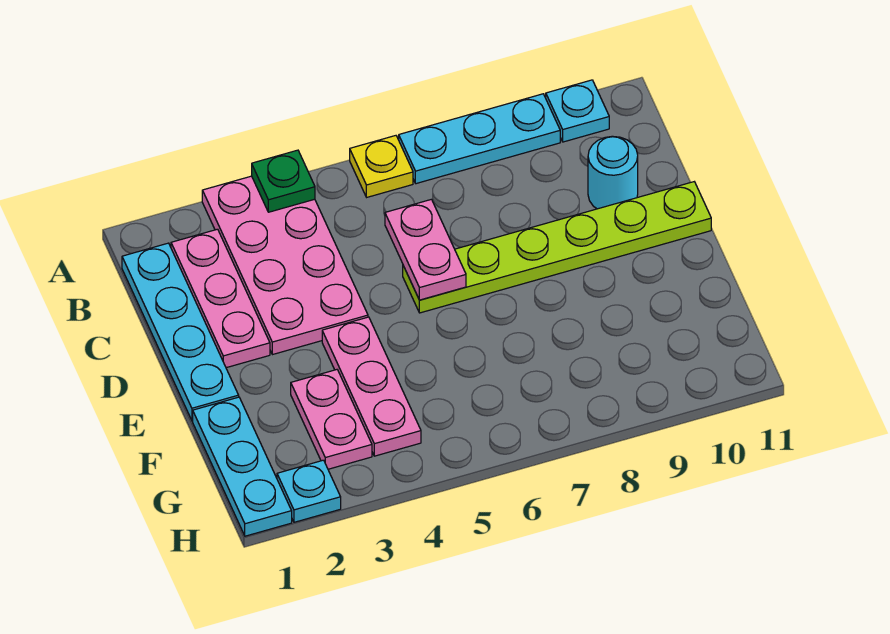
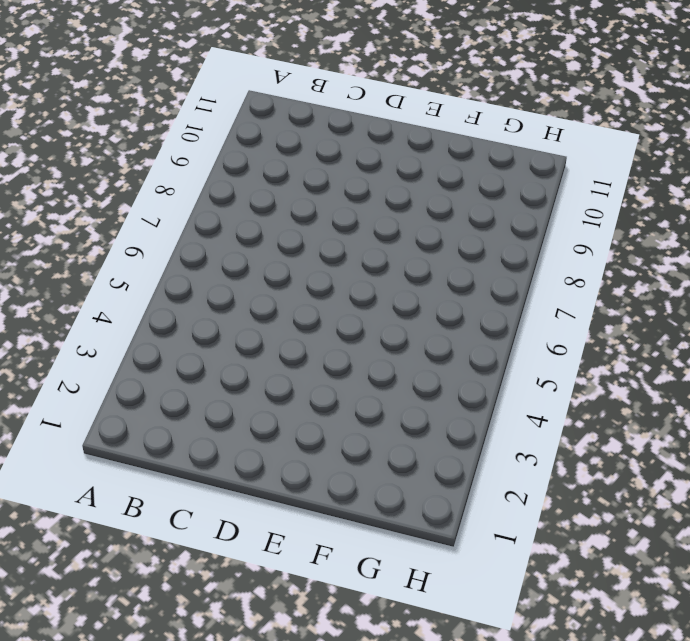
none -> pink plate A3:D4 level 1
none -> yellow plate A6 level 1
none -> cyan plate A7:A9 level 1

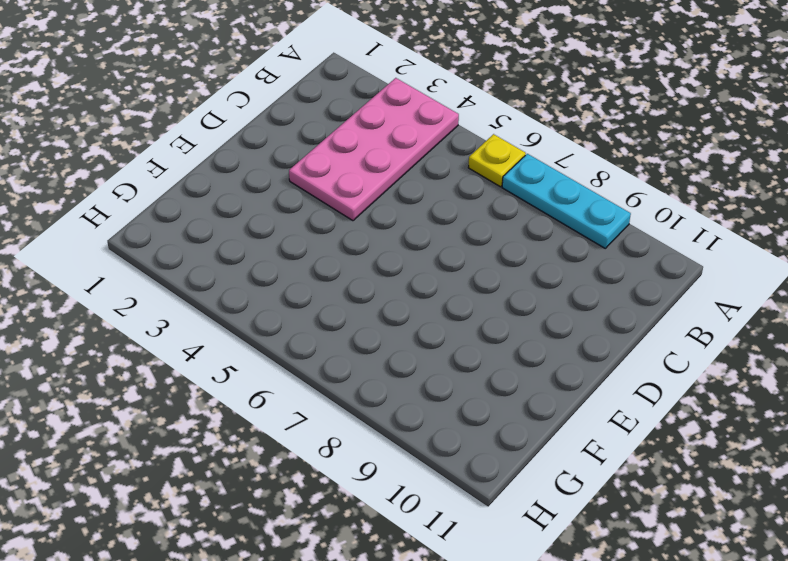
none -> cyan plate A10 level 1
none -> cyan plate B1:E1 level 1
none -> pink plate B2:D2 level 1

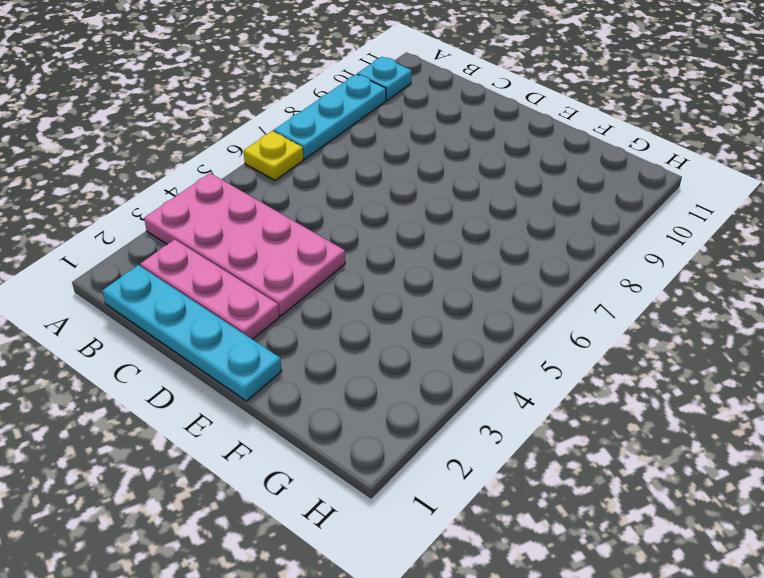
none -> cyan round brick C10 level 1
none -> lime plate D6:D11 level 1
none -> pink plate E4:G4 level 1

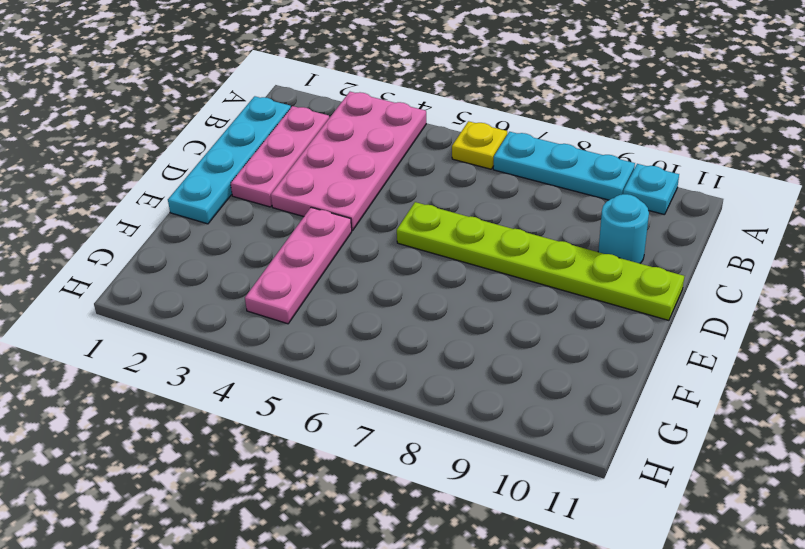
none -> cyan plate F1:H1 level 1
none -> pink plate F3:G3 level 1
none -> cyan plate H2 level 1

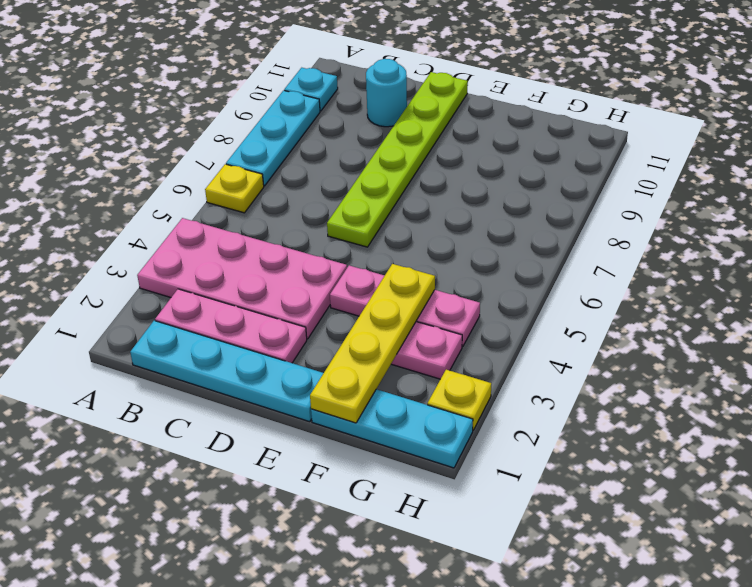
yellow plate F1:F4 level 2 -> none
yellow plate H2 level 1 -> cyan plate H2 level 1
none -> green plate A4 level 2
none -> pink plate C6:D6 level 2

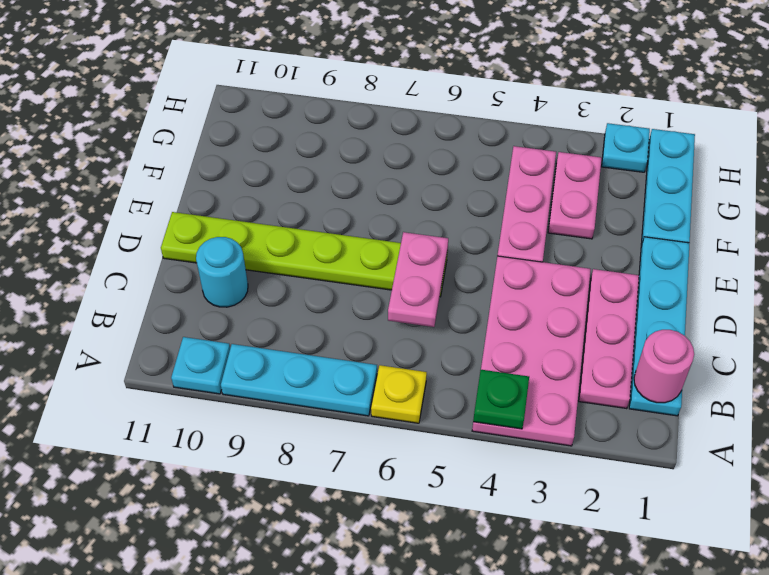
pink round brick B1 level 2 -> none

